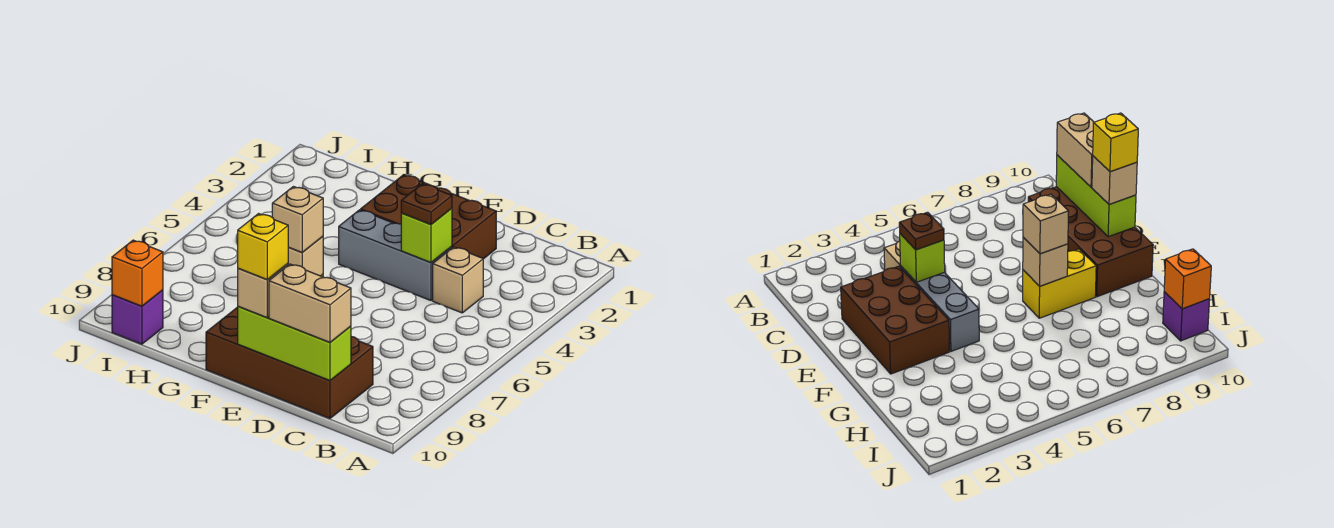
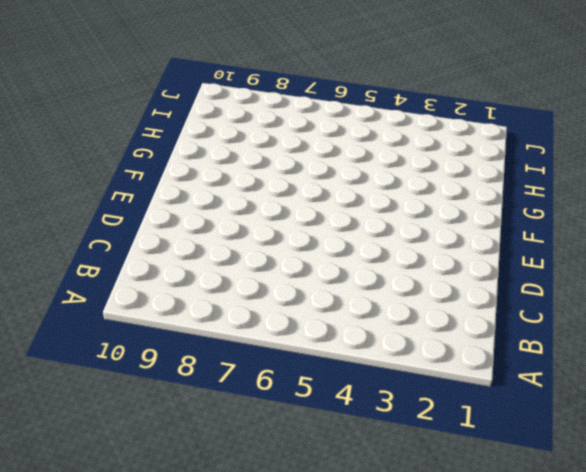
none -> tan brick C4 level 1
none -> brown brick C9:F10 level 1
none -> brown brick D2:F3 level 1

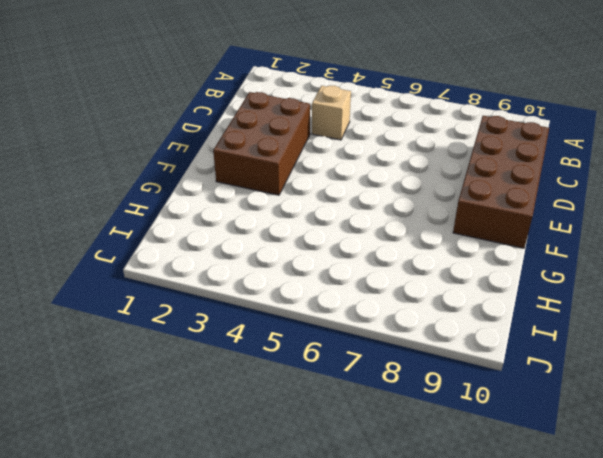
none -> grey brick D4:F4 level 1
none -> yellow brick F7:F8 level 1
none -> purple brick I10 level 1

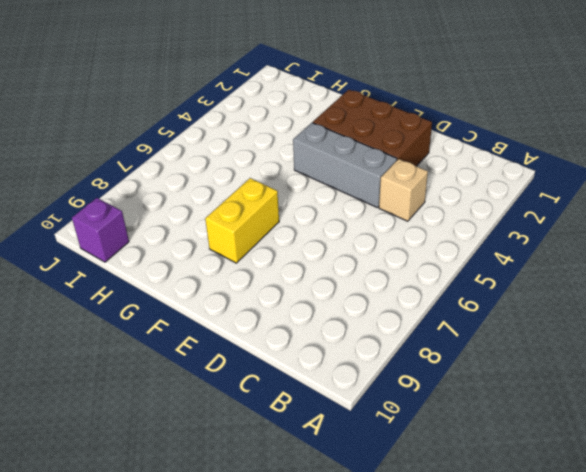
none -> brown brick C9:F10 level 1
none -> lime brick C10:E10 level 2
none -> lime brick D4 level 2

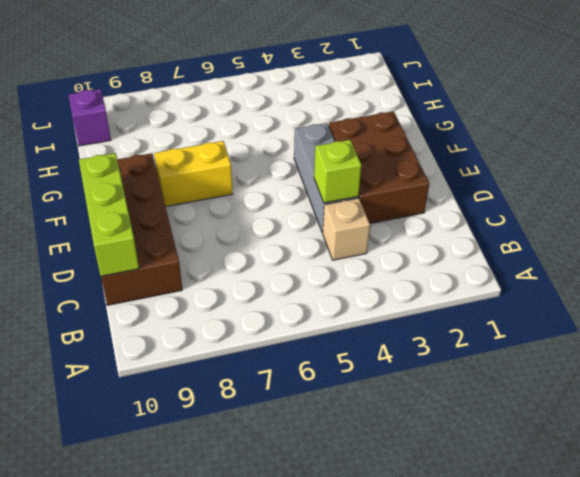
none -> tan brick F7 level 2
none -> orange brick I10 level 2
none -> tan brick C10:D10 level 3

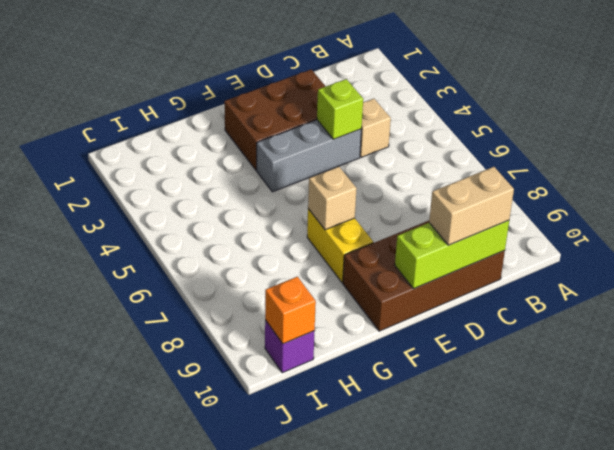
none -> brown plate D4 level 3
none -> tan brick E10 level 3
none -> tan brick F7 level 3

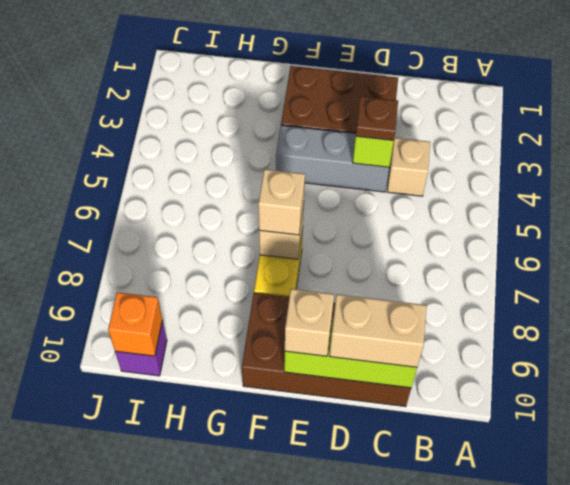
none -> yellow brick E10 level 4

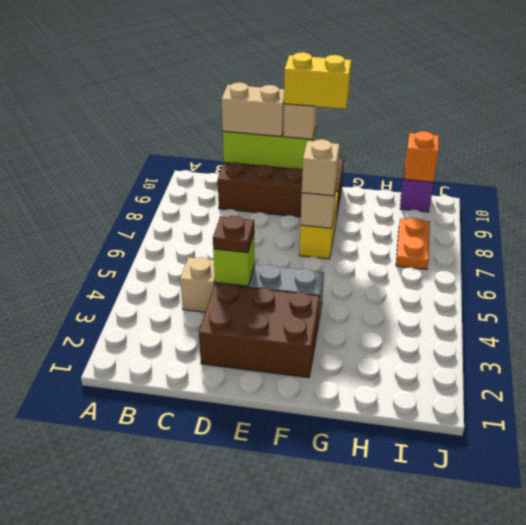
yellow brick E10:F10 level 4 -> yellow brick E10 level 4
orange plate I7:I8 level 1 -> none

